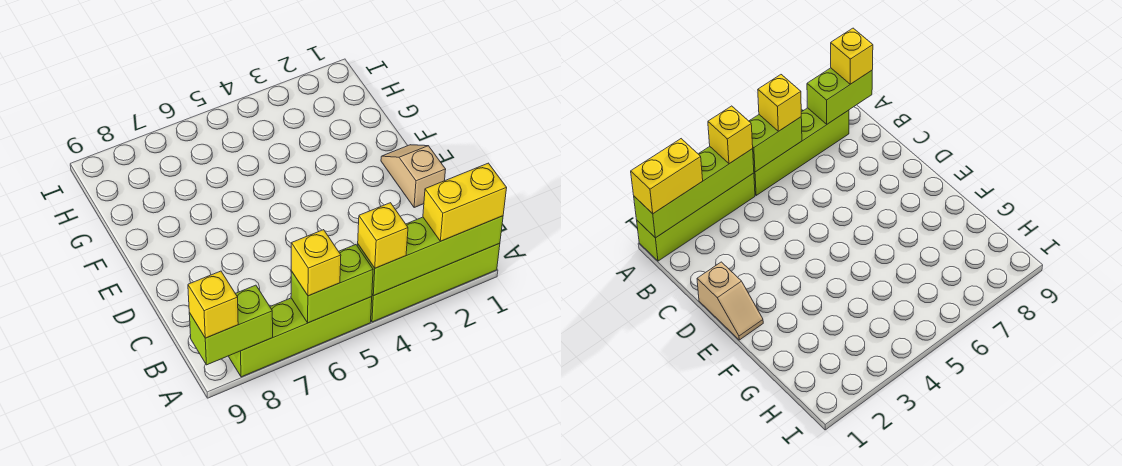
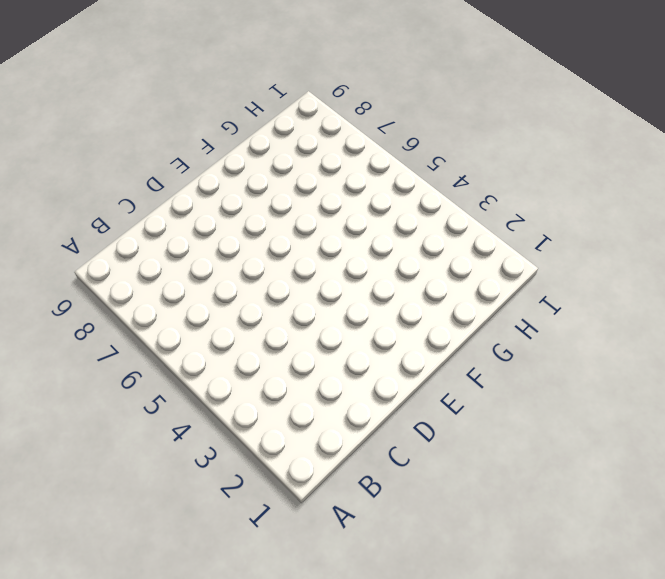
none -> lime brick A1:A4 level 1
none -> lime brick A5:A8 level 1

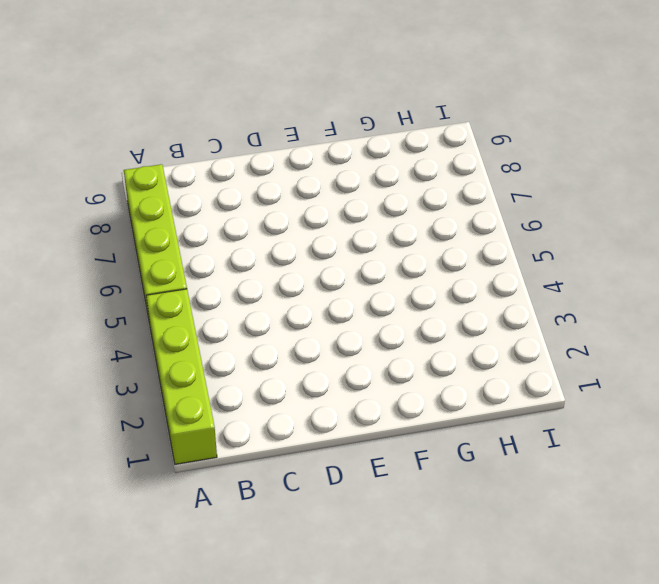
none -> tan slope D1:E1 level 1 top D
none -> lime brick A1:A4 level 2

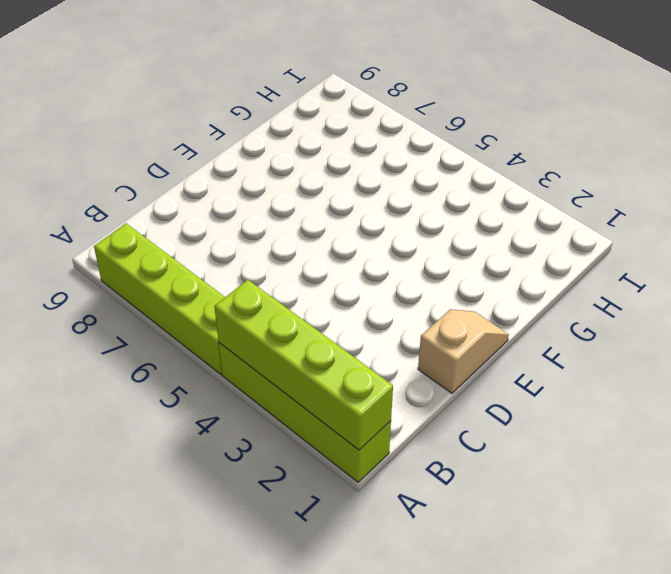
none -> lime brick A5:A6 level 2
none -> lime brick A8:A9 level 2

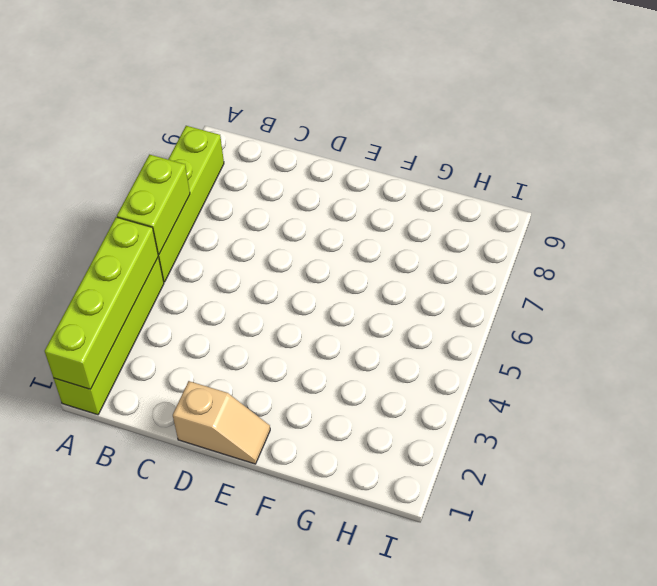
none -> lime brick A8:A9 level 2
none -> yellow brick A1:A2 level 3

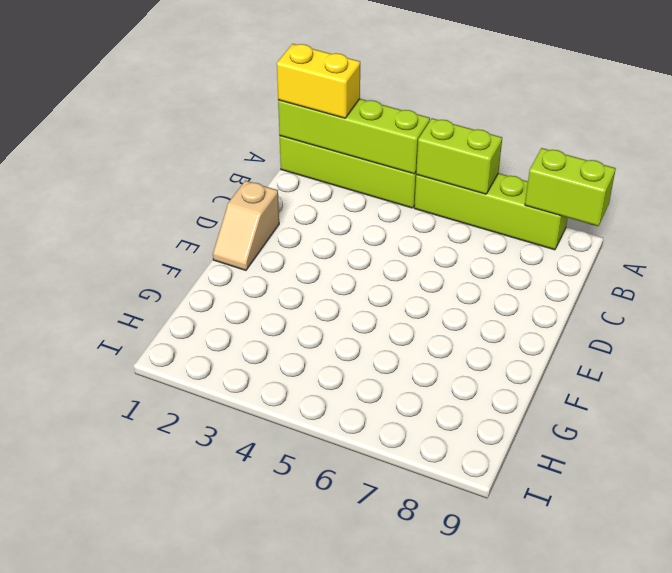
none -> yellow brick A4 level 3
none -> yellow brick A6 level 3

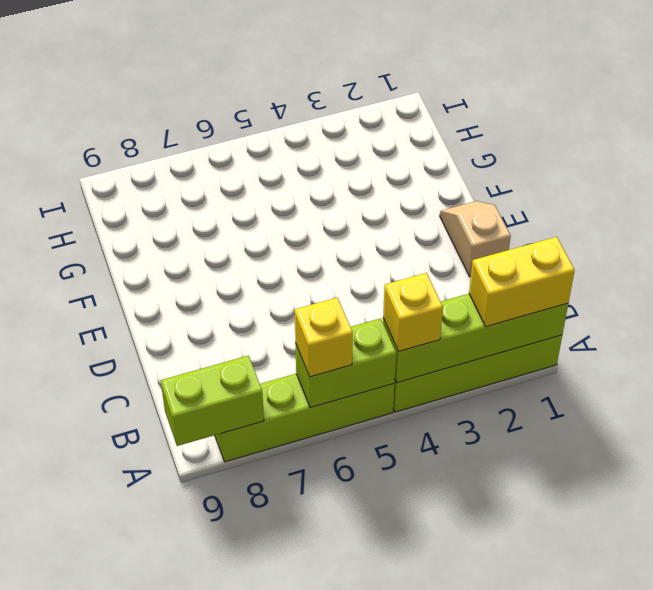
none -> yellow brick A9 level 3

